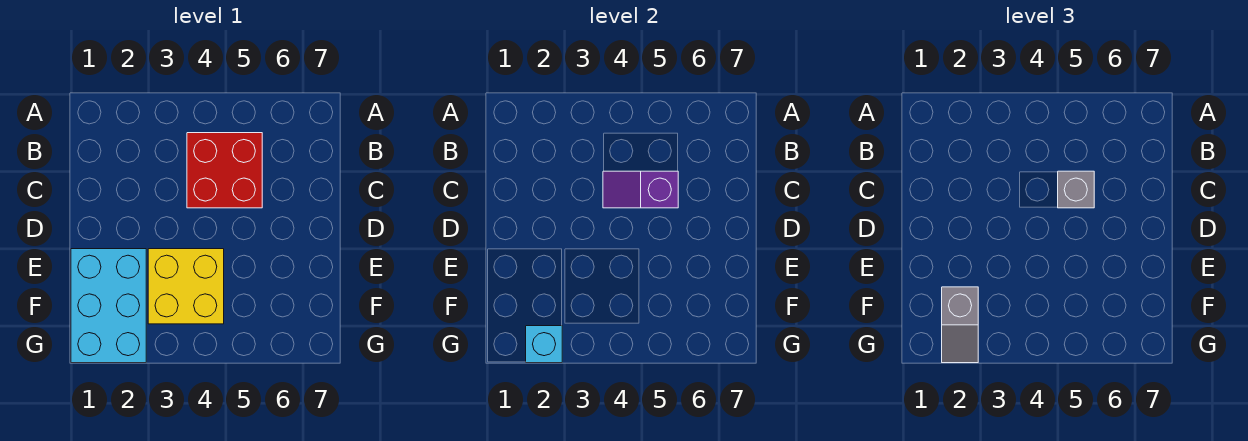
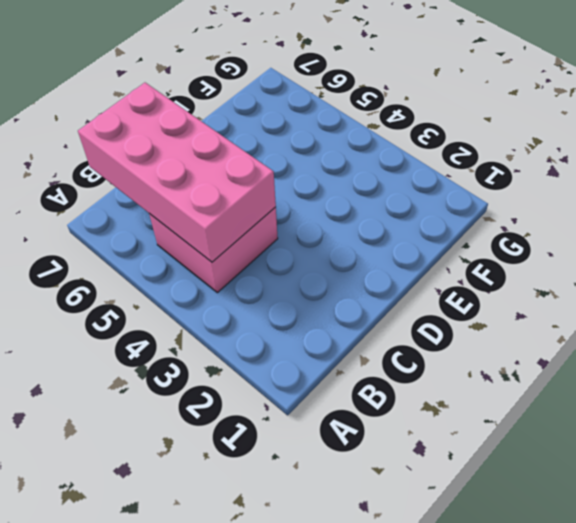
pink brick B4:C5 level 1 -> red brick B4:C5 level 1
pink brick B4:C7 level 2 -> purple slope C4:C5 level 2 top 5
none -> cyan brick E1:G2 level 1
none -> yellow brick E3:F4 level 1

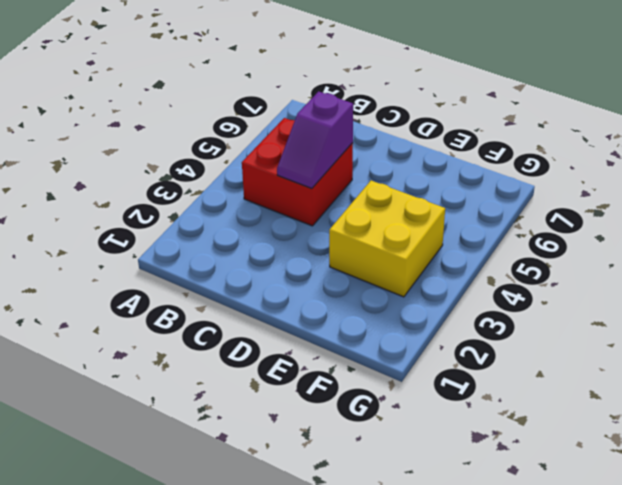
none -> cyan brick E1:G2 level 1
none -> cyan brick G2 level 2

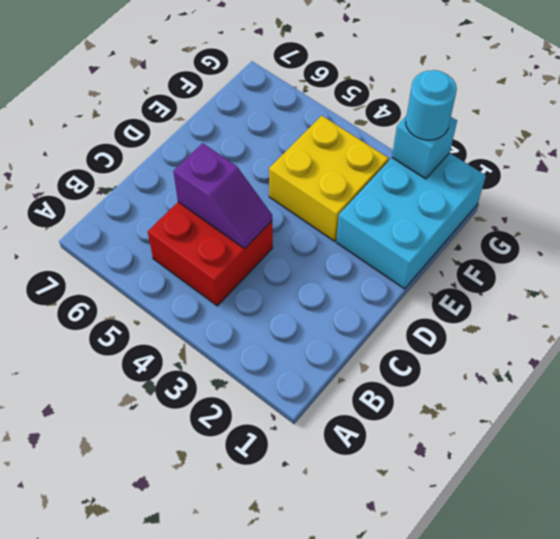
cyan round brick G2 level 3 -> grey slope F2:G2 level 3 top F
none -> grey brick C5 level 3

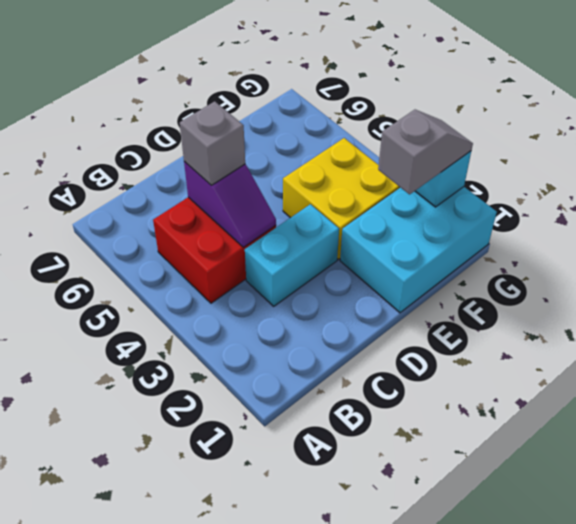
cyan brick C3:D3 level 1 -> none

